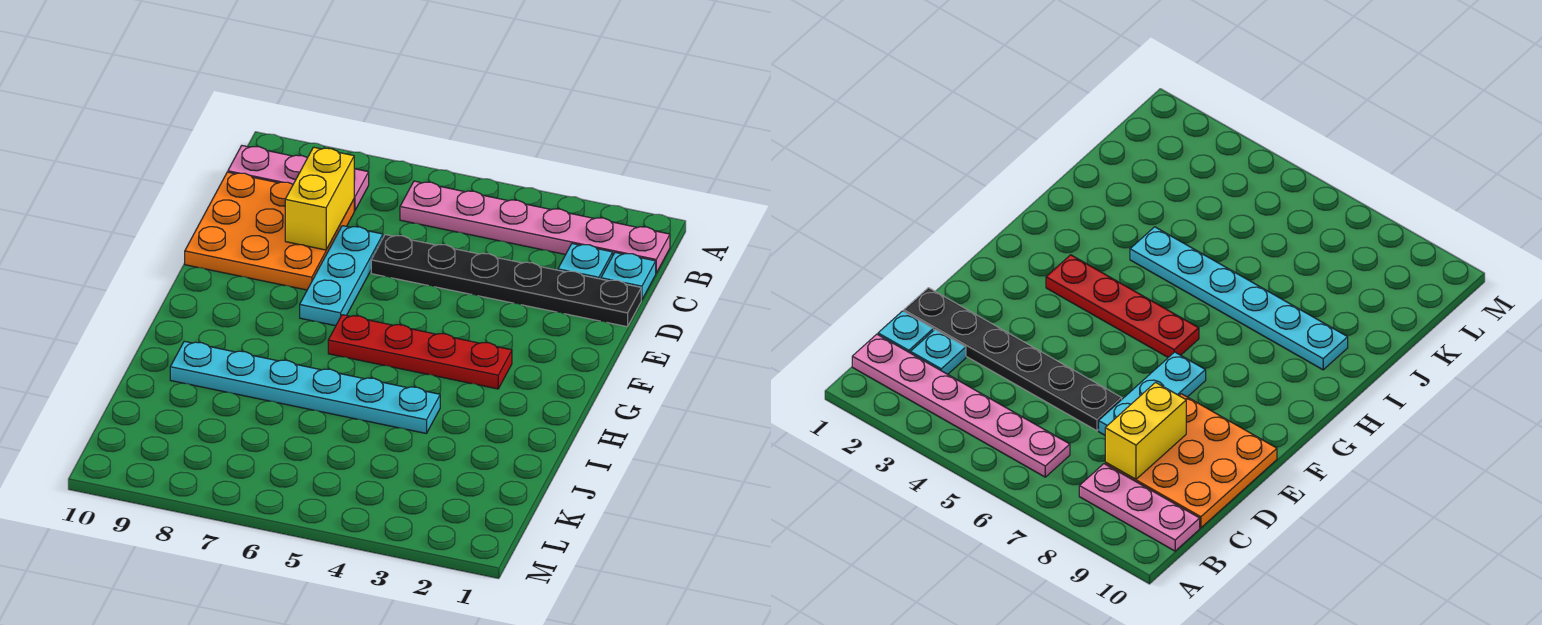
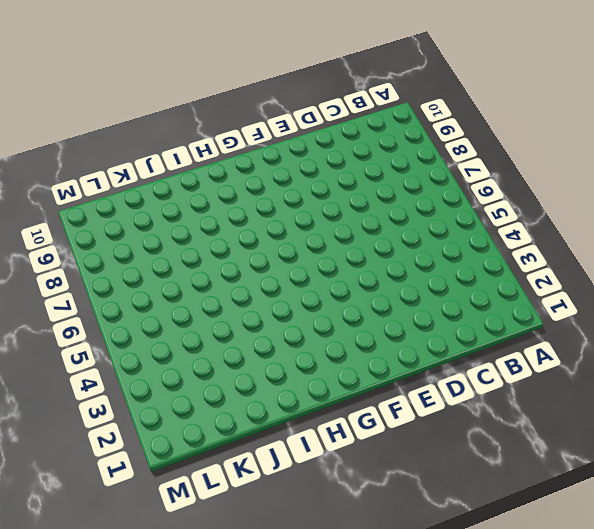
none -> pink plate B1:B6 level 1
none -> pink plate B8:B10 level 1

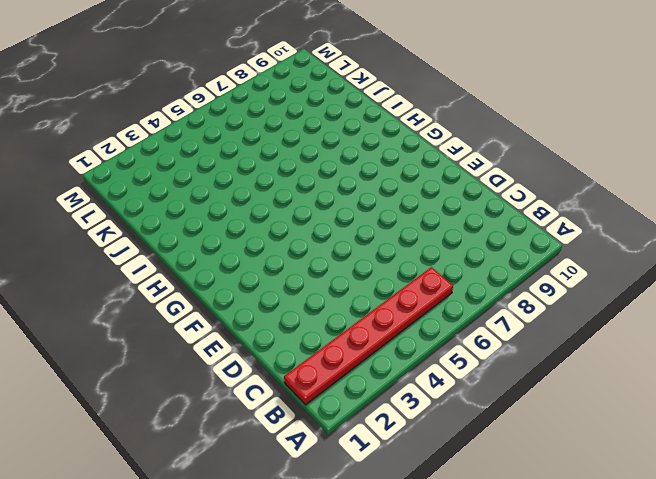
red plate B1:B6 level 1 -> pink plate B1:B6 level 1
none -> pink plate B8:B10 level 1
none -> cyan plate C1 level 1

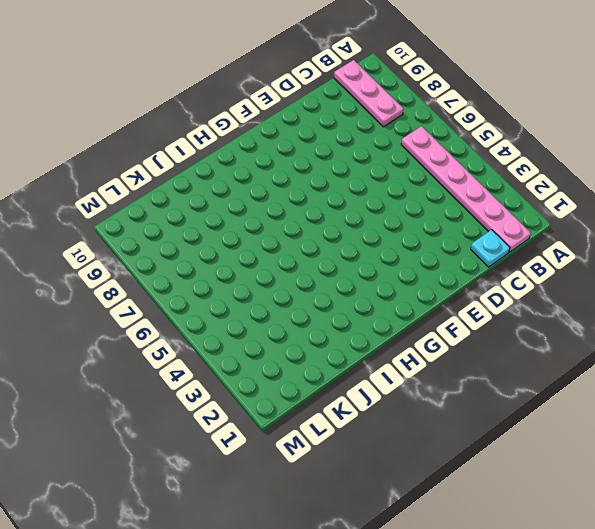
none -> cyan plate C2 level 1
none -> orange plate C8:E10 level 1

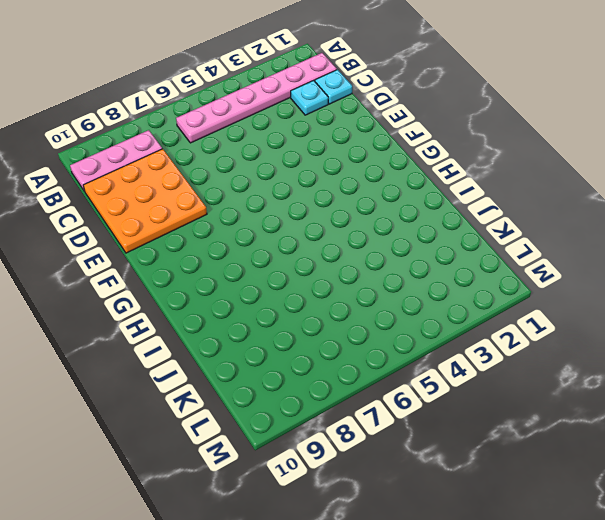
none -> black plate D1:D6 level 1
none -> cyan plate D7:F7 level 1

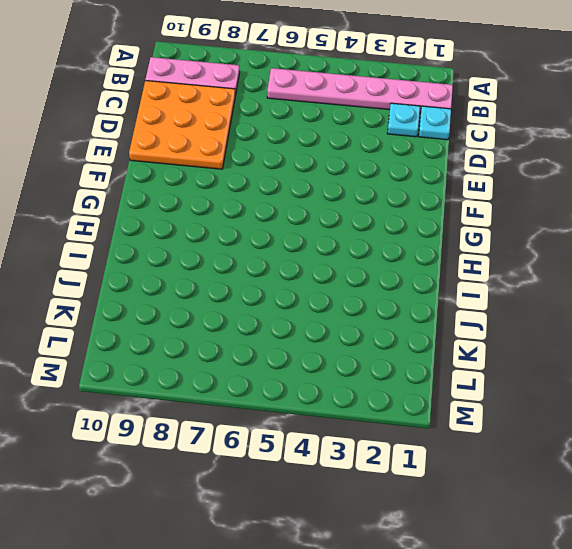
none -> black plate D1:D6 level 1
none -> cyan plate D7:F7 level 1

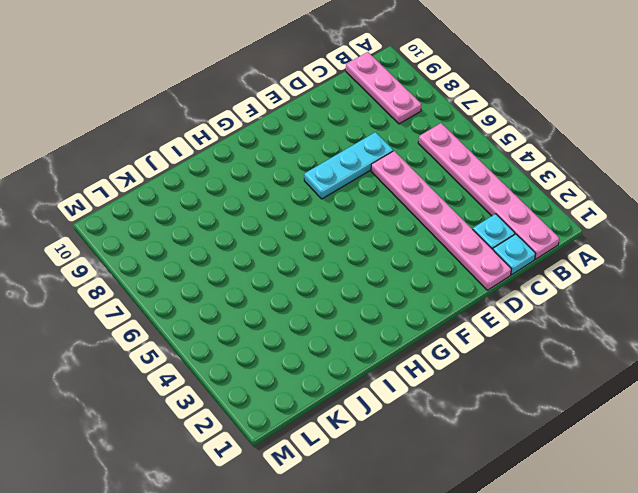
pink plate D1:D6 level 1 -> black plate D1:D6 level 1
none -> orange plate C8:E10 level 1
none -> red plate G3:G6 level 1

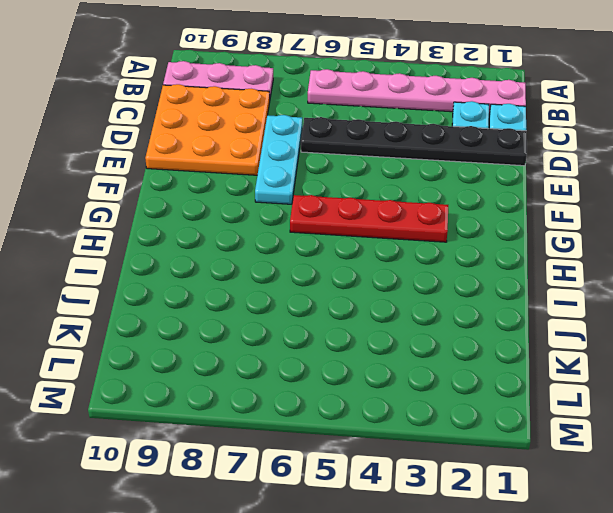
none -> cyan plate I4:I9 level 1
none -> yellow brick C8:D8 level 2

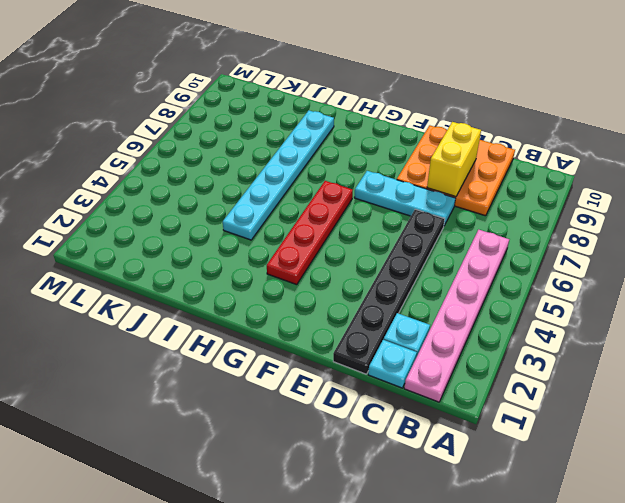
yellow brick D8:D9 level 2 -> yellow brick C8:D8 level 2
none -> pink plate B8:B10 level 1

